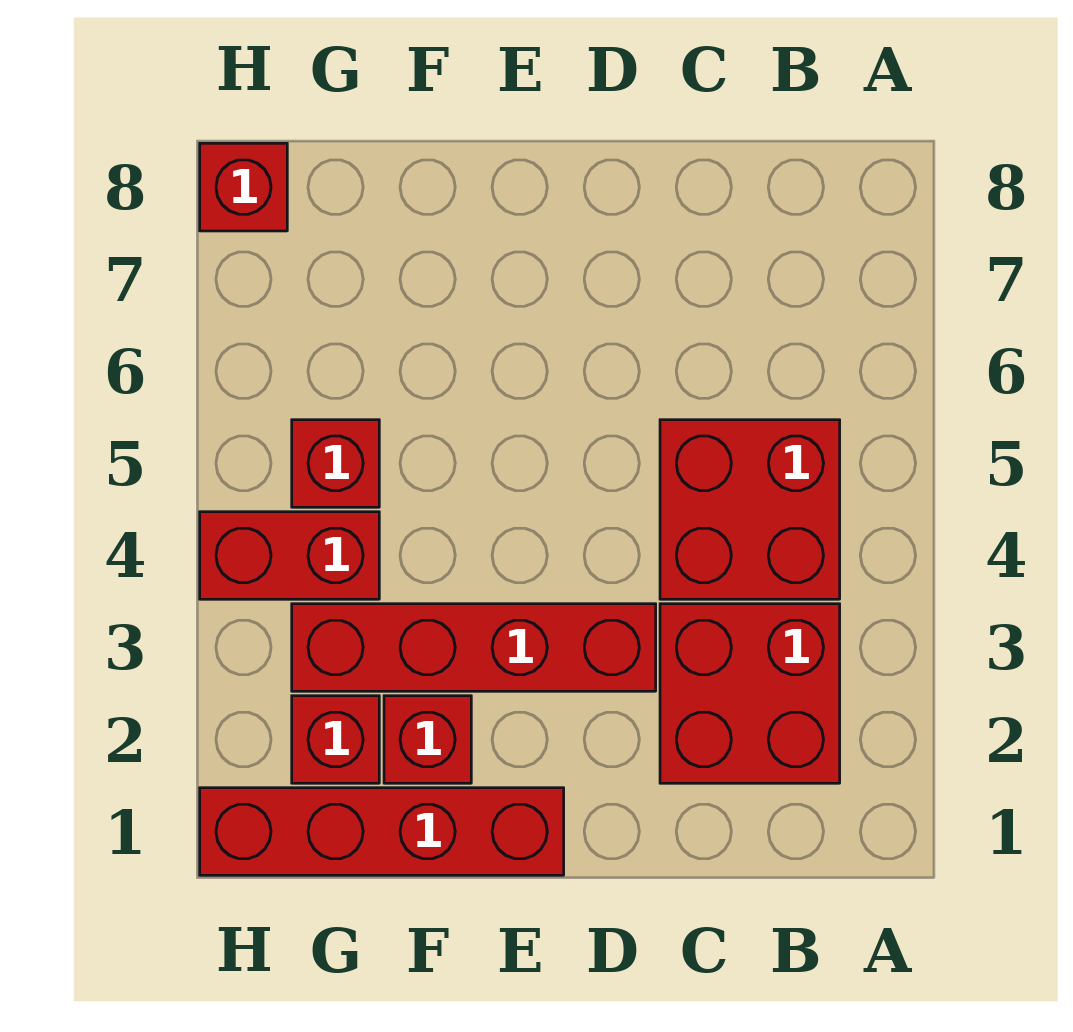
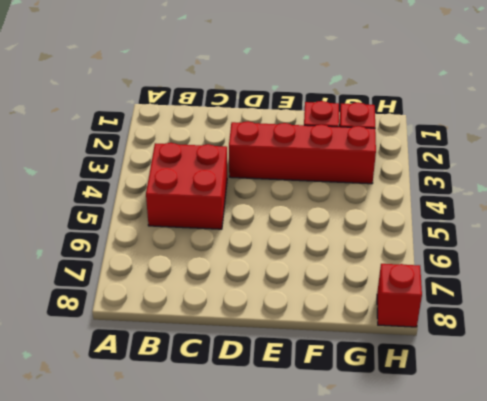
none -> red brick B2:C3 level 1
none -> red brick E1:H1 level 1

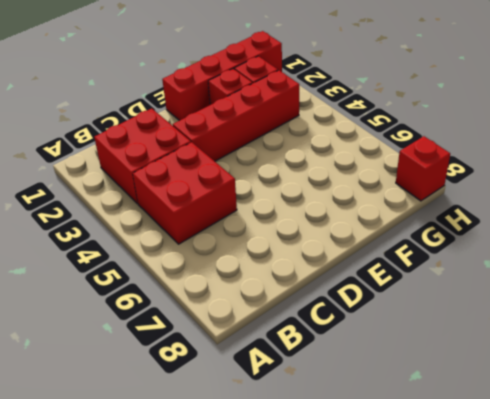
none -> red brick G4:H4 level 1
none -> red brick G5 level 1

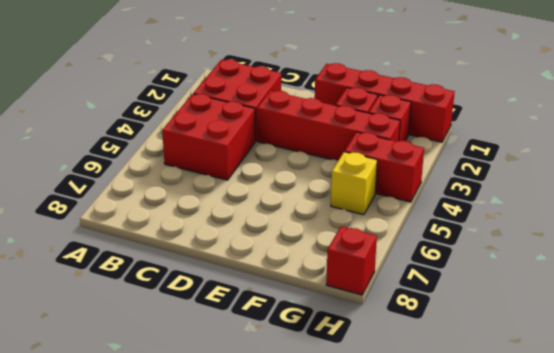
yellow brick G5 level 1 -> red brick G5 level 1

